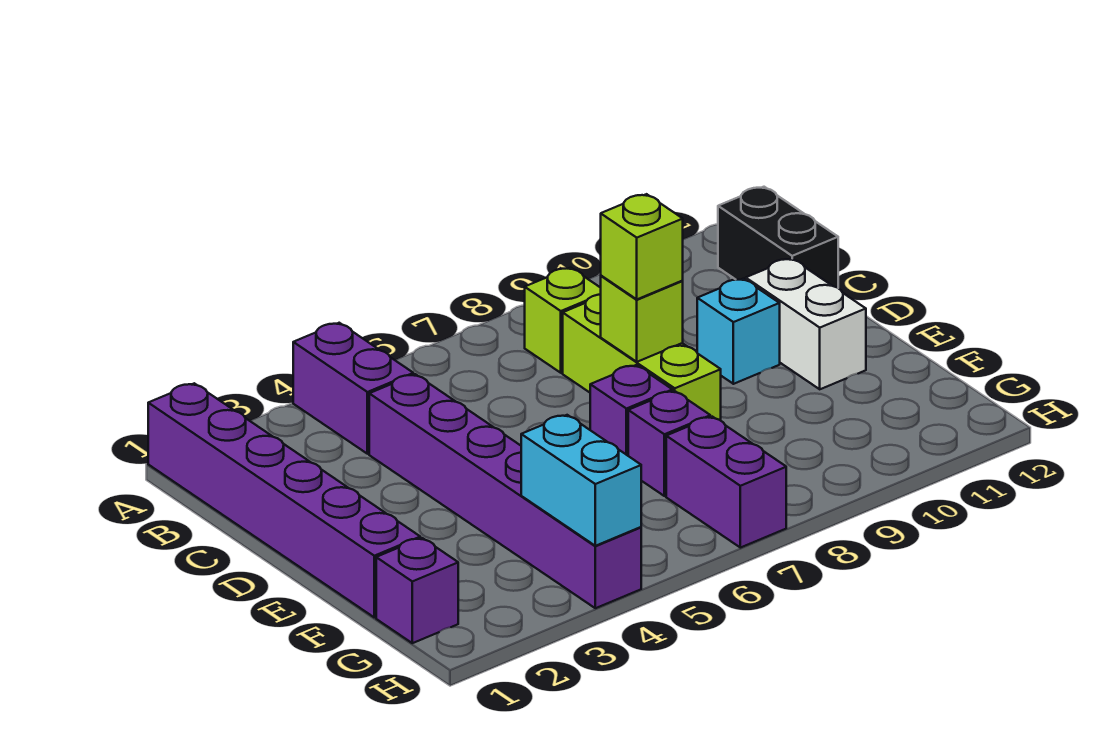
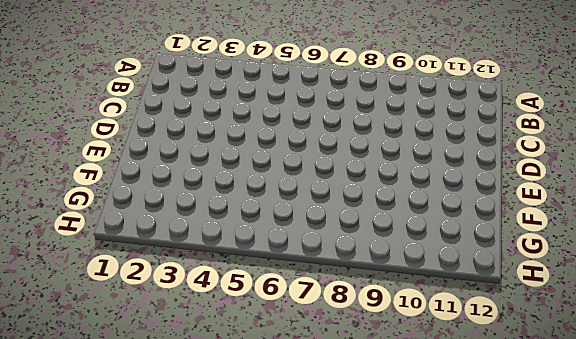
none -> purple brick A1:F1 level 1
none -> purple brick A4:B4 level 1
none -> lime brick B8 level 1

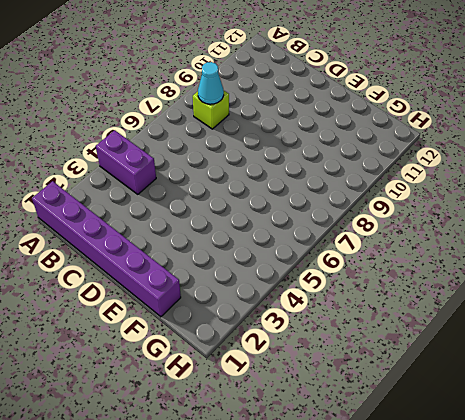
cyan cone B8 level 2 -> none
none -> black brick B12:C12 level 1
none -> purple brick C4:H4 level 1
none -> lime brick C8:E8 level 1

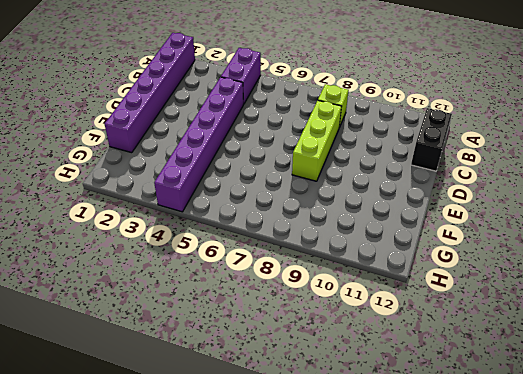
none -> cyan brick D10 level 1
none -> white brick D11:E11 level 1
none -> purple brick E7 level 1

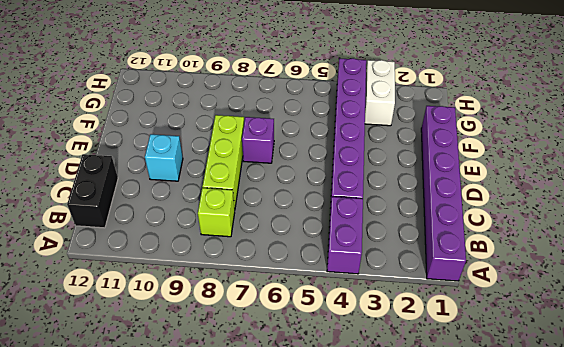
white brick G3:H3 level 1 -> white brick D11:E11 level 1
none -> purple brick F7 level 1
none -> purple brick G1 level 1
none -> purple brick G7:H7 level 1

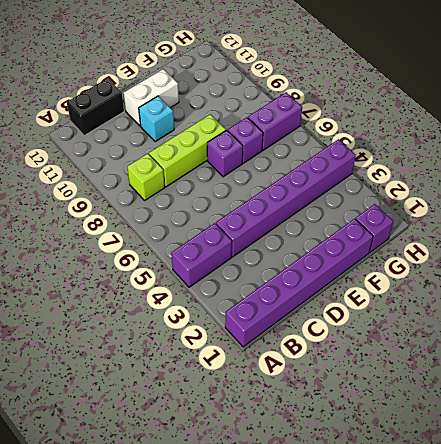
none -> lime brick D8 level 2
none -> cyan brick G4:H4 level 2
none -> lime brick D8 level 3

